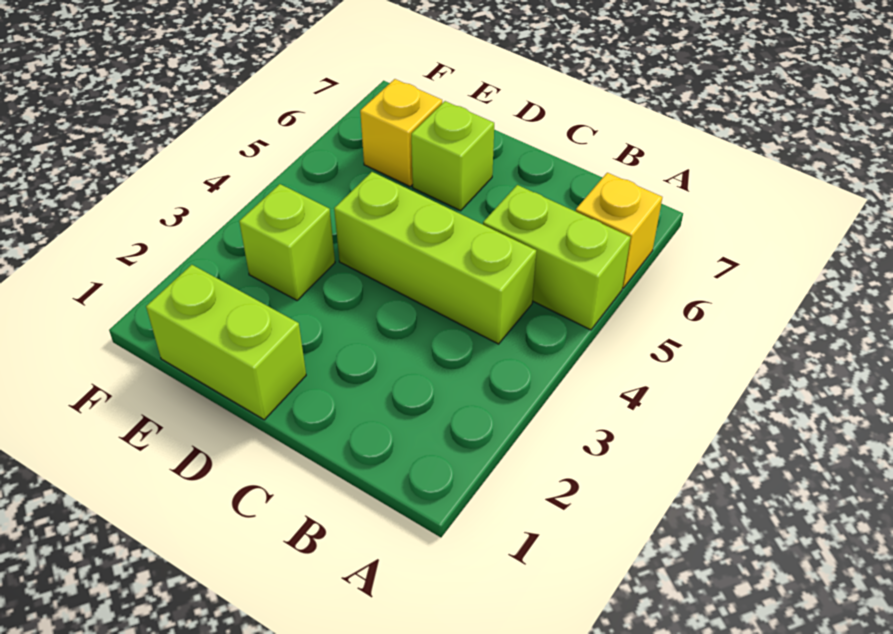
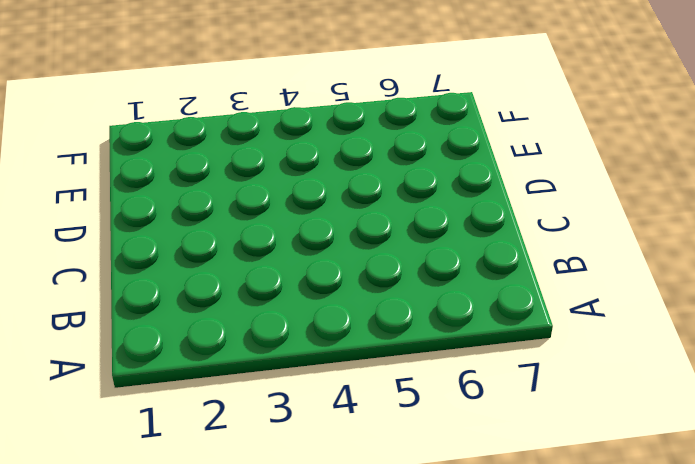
none -> lime brick A5:B5 level 1
none -> yellow brick A6 level 1

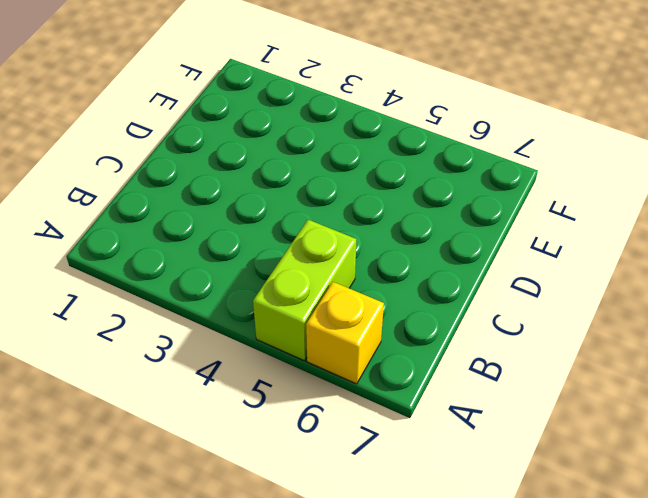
none -> lime brick B4:D4 level 1
none -> lime brick D1:E1 level 1

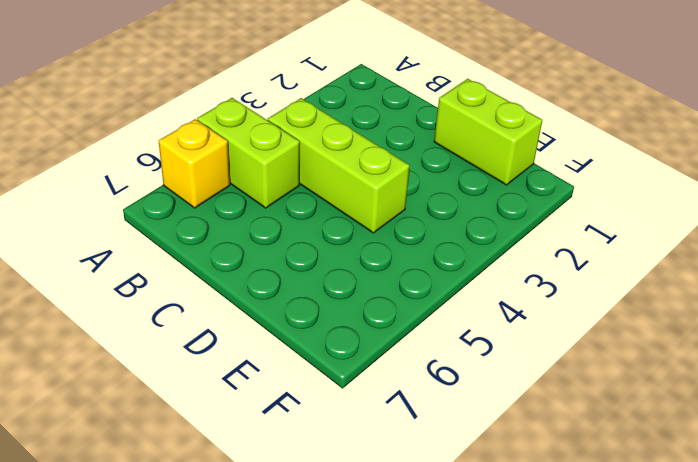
none -> lime brick D6 level 1
none -> lime brick E3 level 1

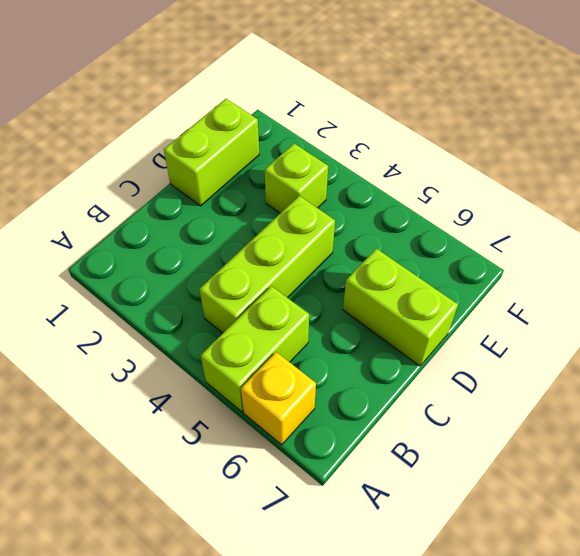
lime brick D6:D7 level 1 -> lime brick D6 level 1
none -> yellow brick E6 level 1

